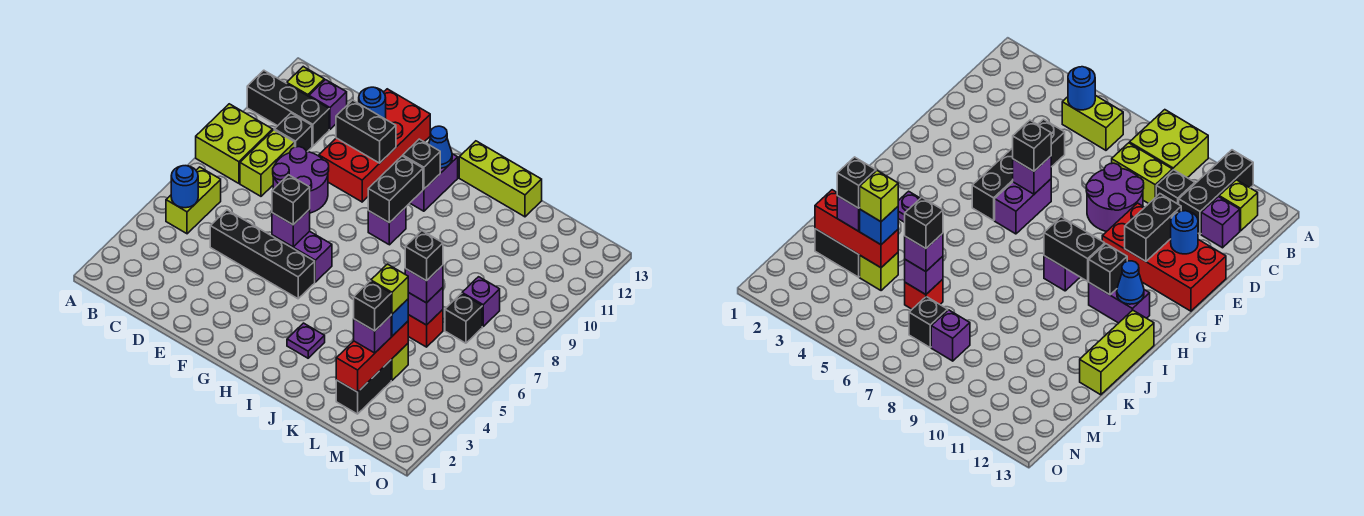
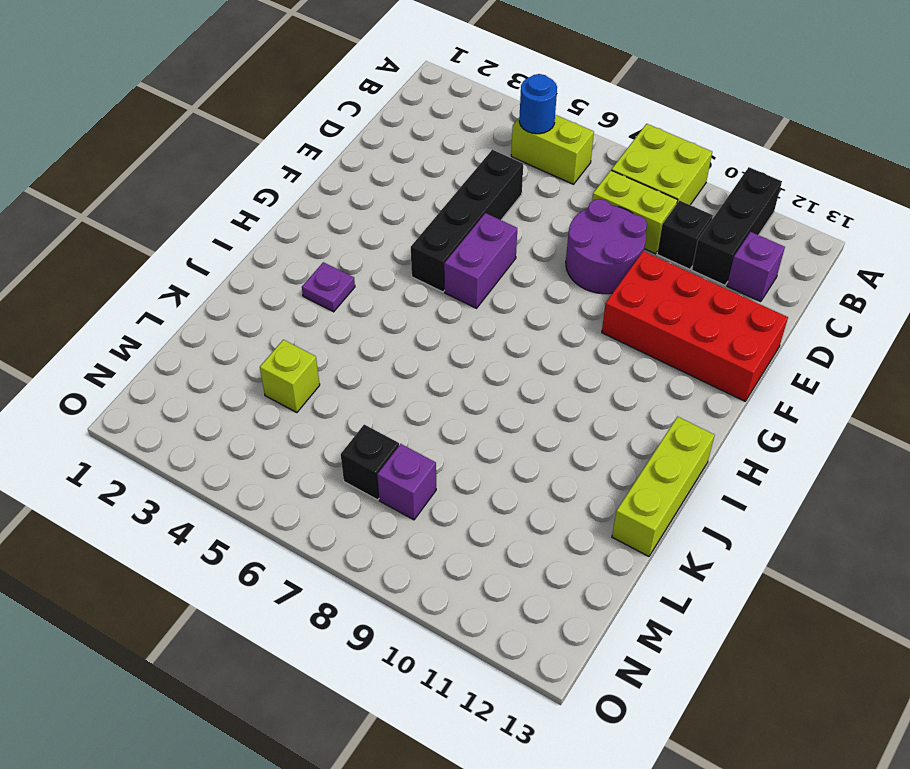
none -> lime brick B12 level 1
none -> purple brick H9 level 1
none -> purple brick H11:H12 level 1
none -> black brick L2:L3 level 1

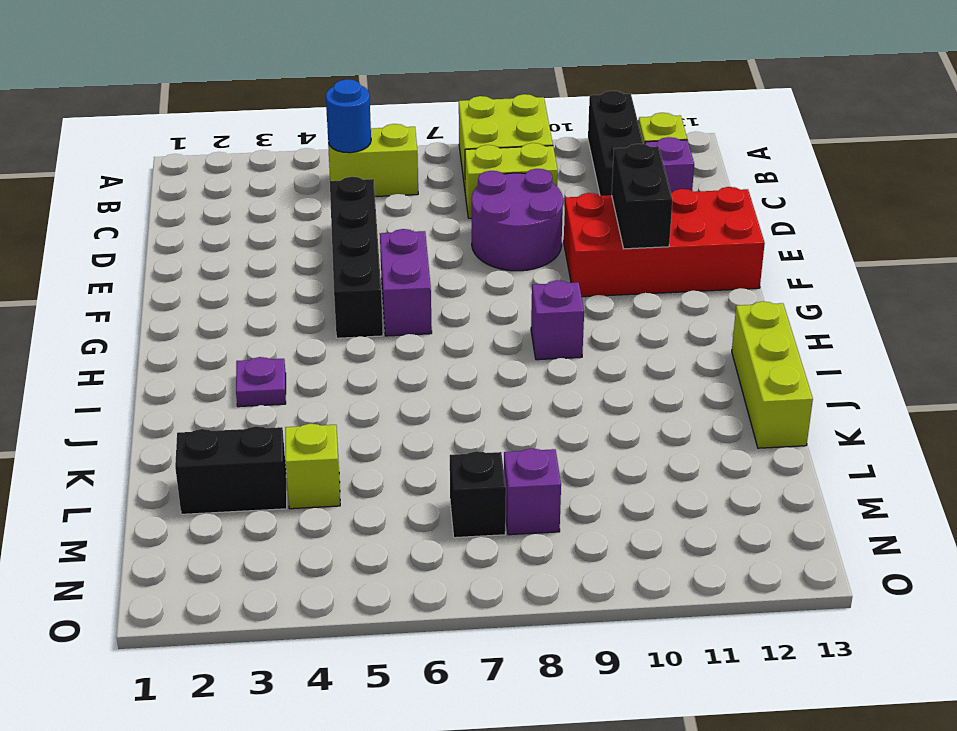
none -> black brick C10 level 1
none -> purple brick H11:H12 level 1
none -> red brick L6 level 1
none -> blue round brick E12 level 2

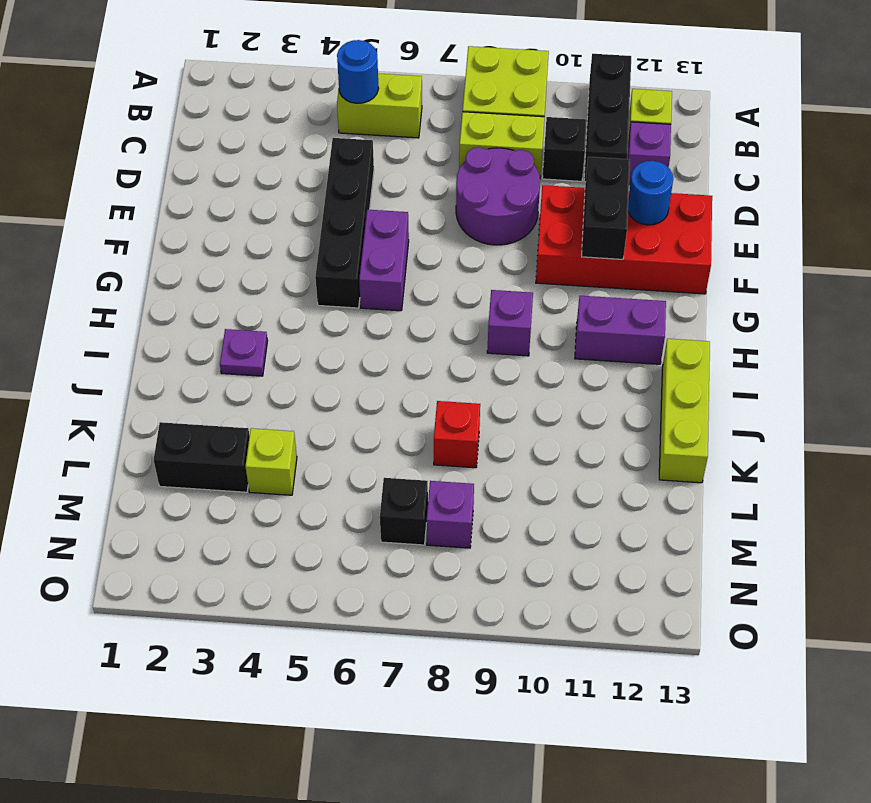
red brick K8 level 1 -> red brick L6 level 1
none -> purple brick F6 level 2
none -> black brick H9:H10 level 2
none -> black brick H11 level 2
none -> blue cone H12 level 2

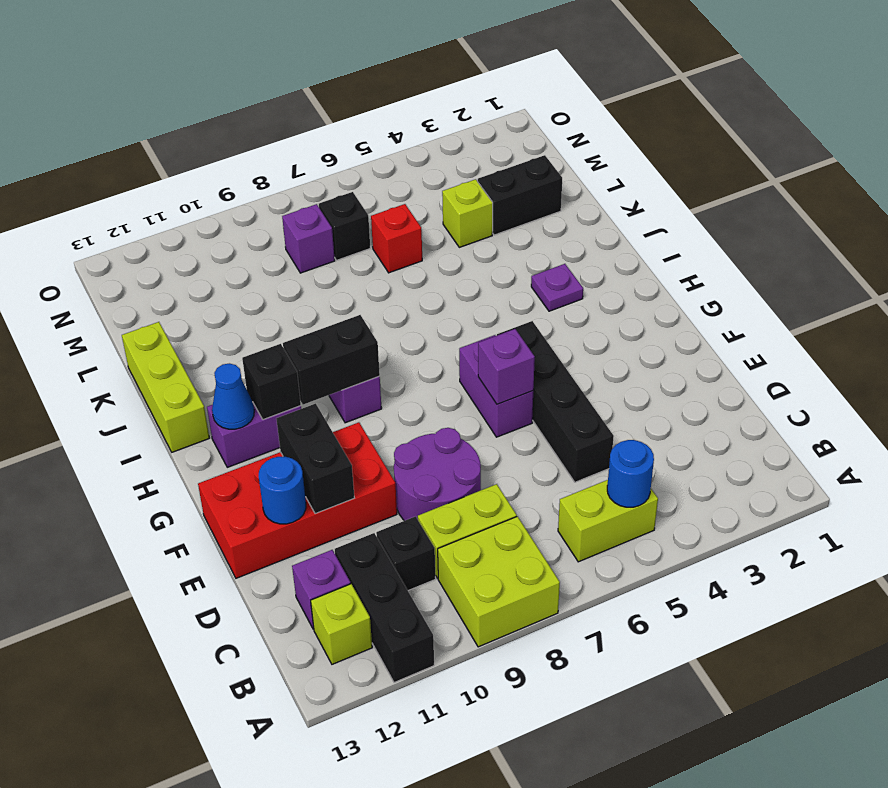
none -> red brick L2:L4 level 2
none -> purple brick L6 level 2
none -> black brick F6 level 3
none -> purple brick L3 level 3

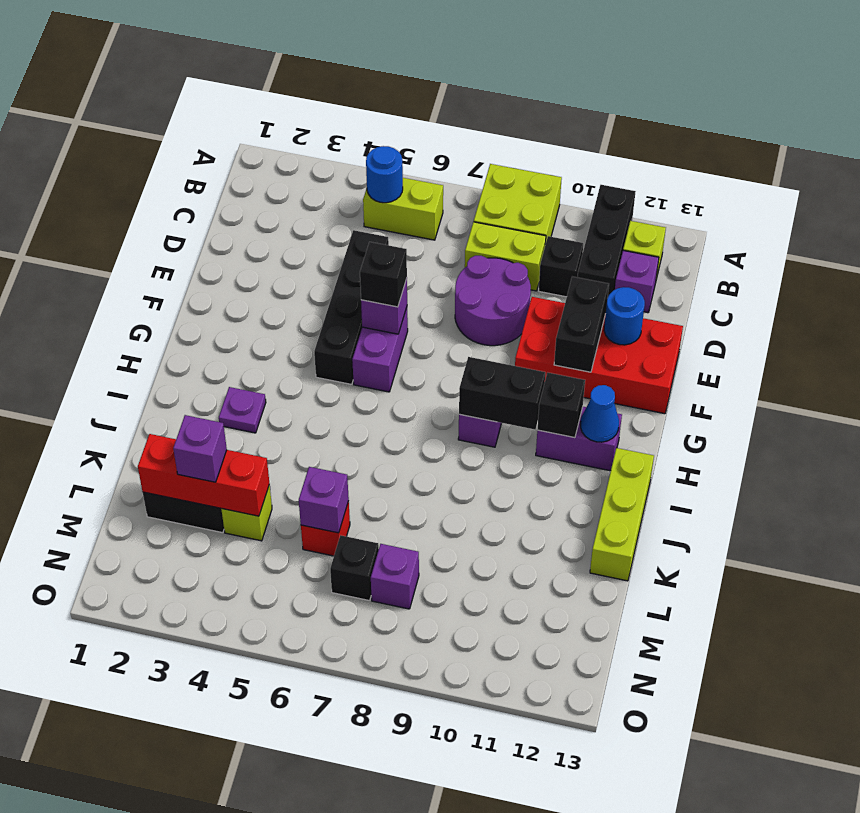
none -> blue brick L4 level 3
none -> purple brick L6 level 3
none -> black brick L3 level 4
none -> lime brick L4 level 4

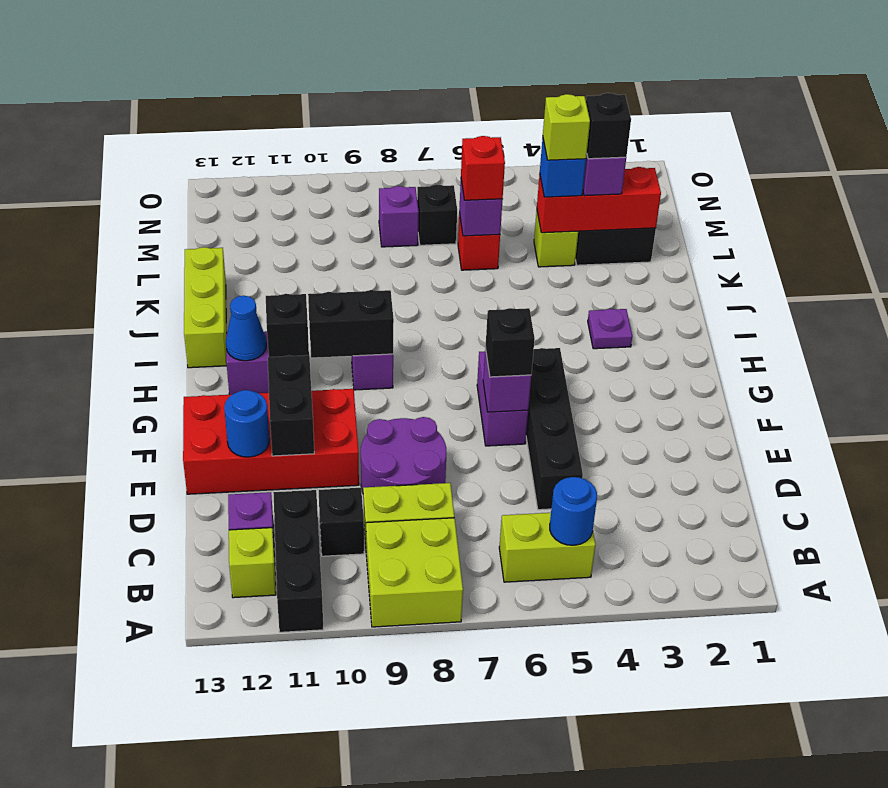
red brick L6 level 3 -> purple brick L6 level 3
none -> black brick L6 level 4

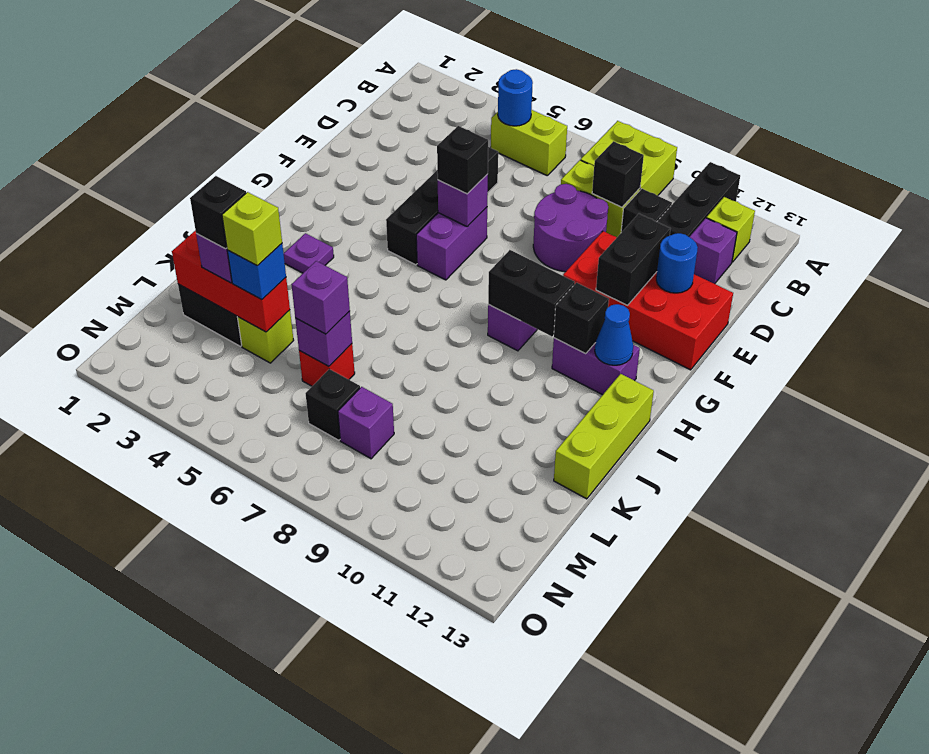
black brick C9 level 2 -> black brick L6 level 4

